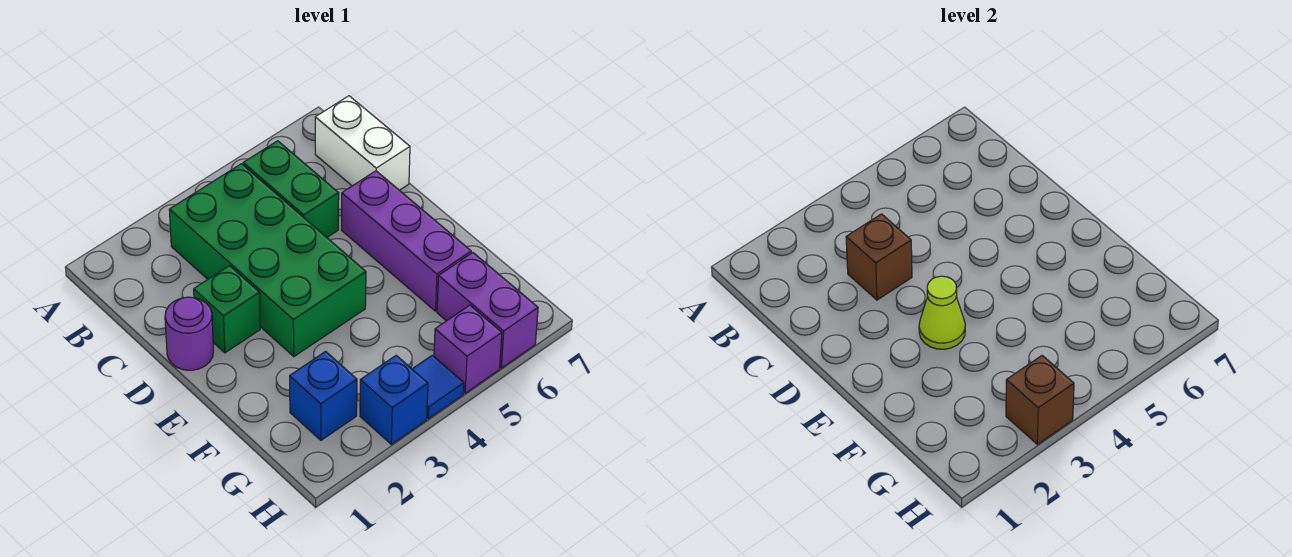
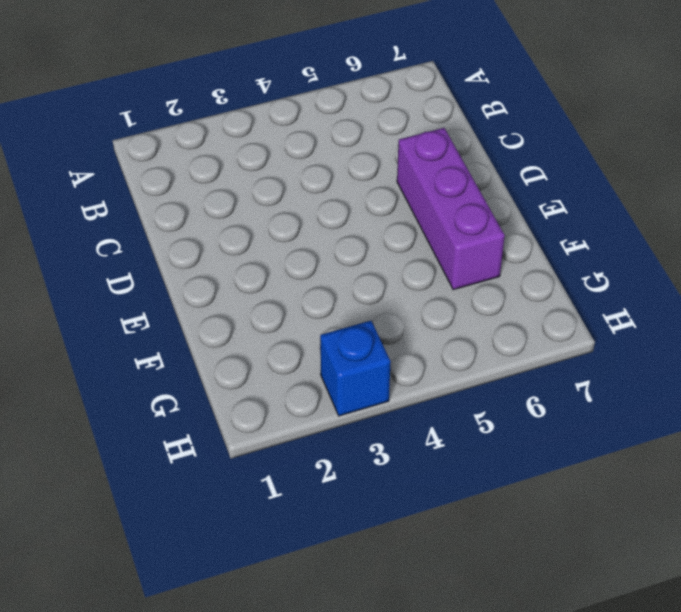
none -> green brick B3:E4 level 1
none -> green brick B5:C5 level 1
none -> white brick B7:C7 level 1

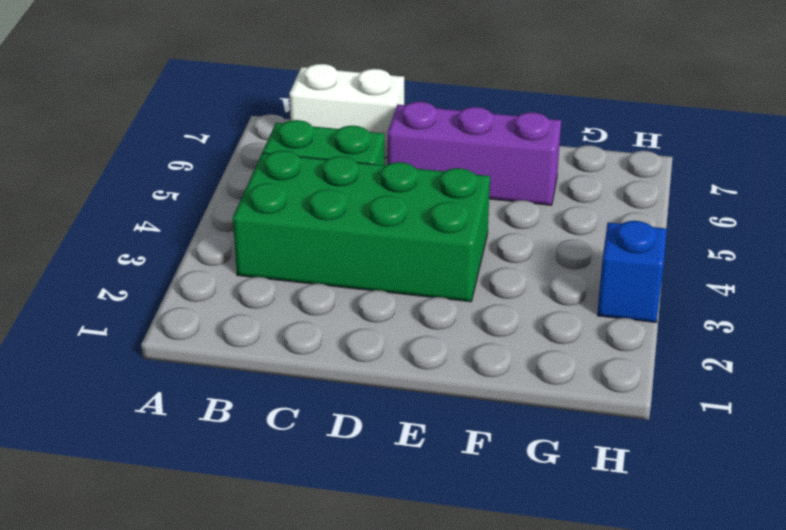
none -> purple round brick D1 level 1
none -> green brick D2 level 1
none -> blue brick G2 level 1

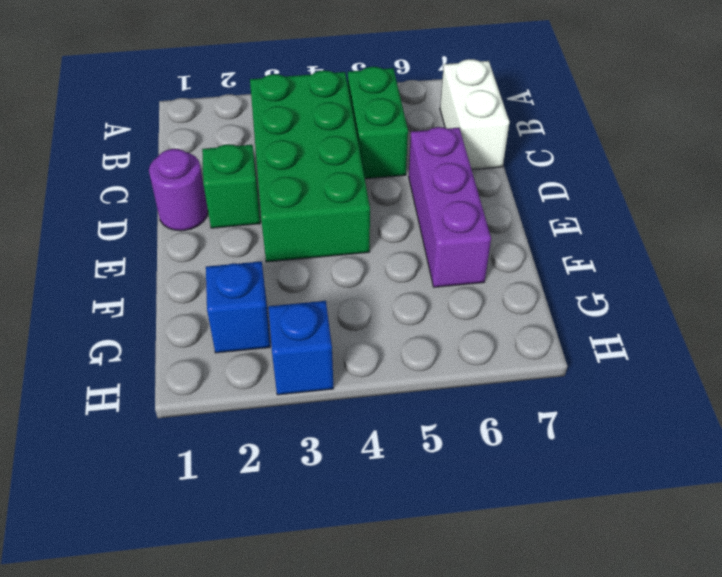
none -> purple brick G6:H6 level 1
none -> blue tile H4 level 1
none -> purple brick H5 level 1

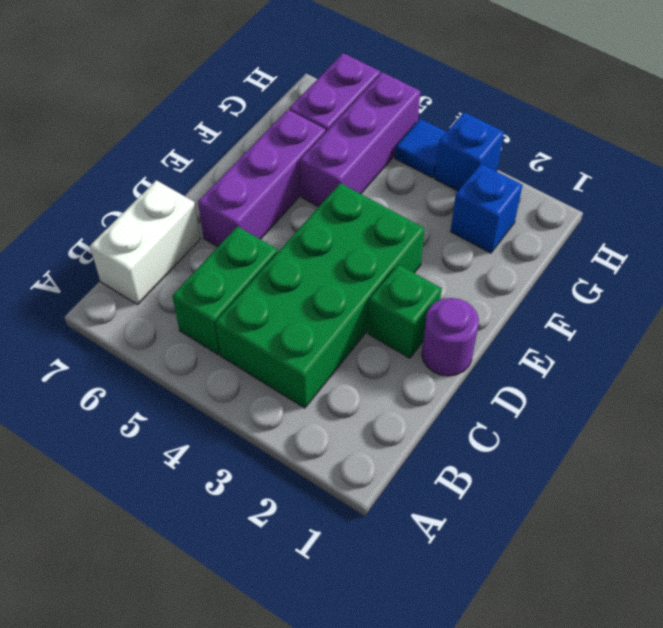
purple brick F5:H5 level 1 -> purple brick H5 level 1
none -> brown brick C3 level 2
none -> lime cone E3 level 2
none -> brown brick H3 level 2

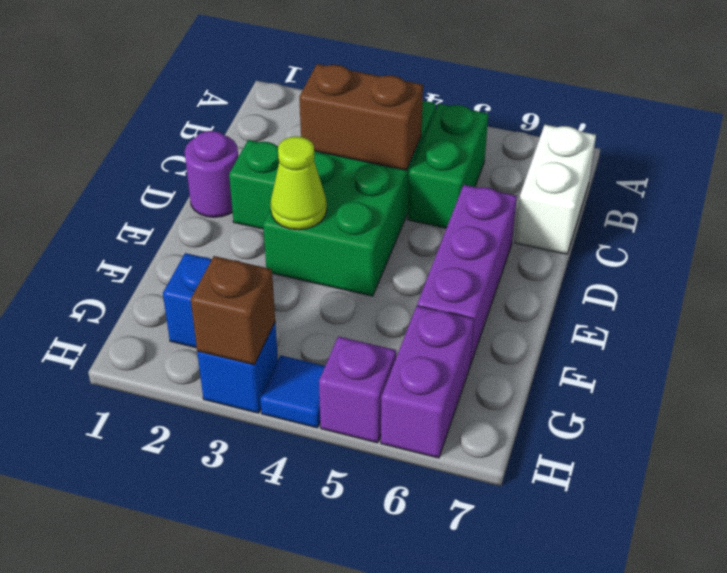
brown brick C3:C4 level 2 -> brown brick C3 level 2

